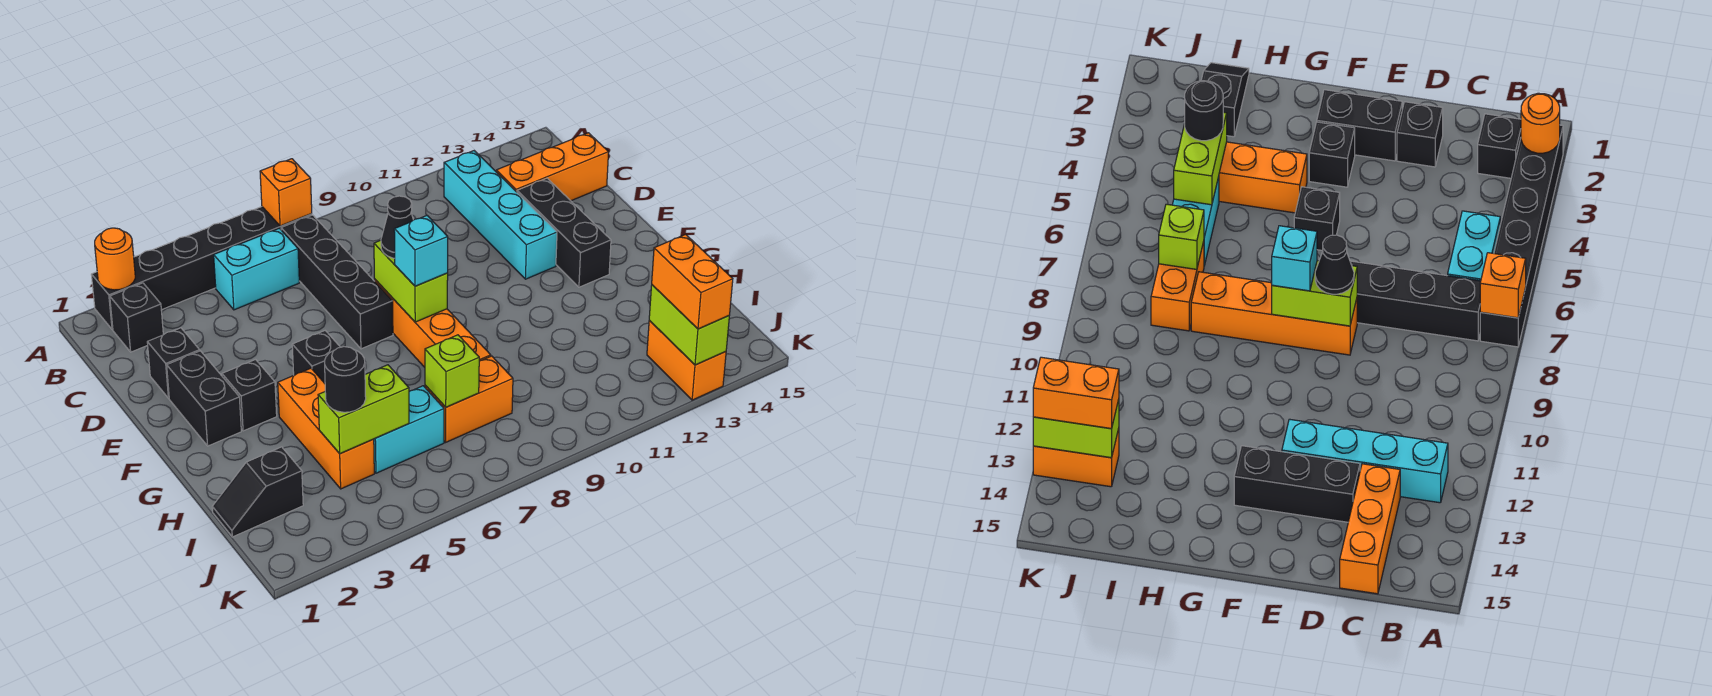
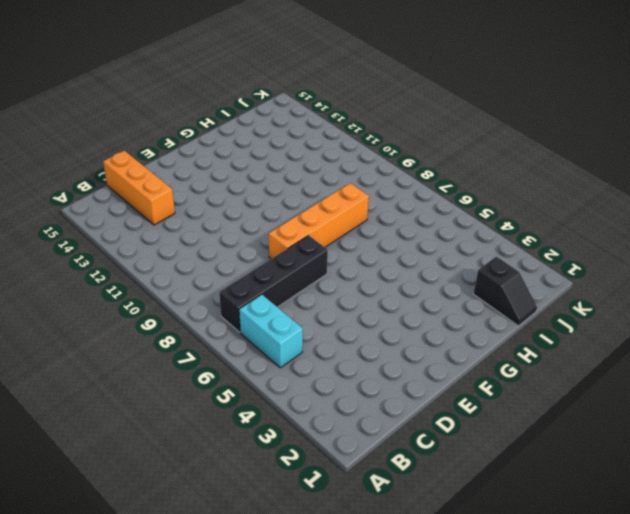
none -> black brick A2:A7 level 1
none -> black brick B2 level 1
none -> cyan brick B12:E12 level 1

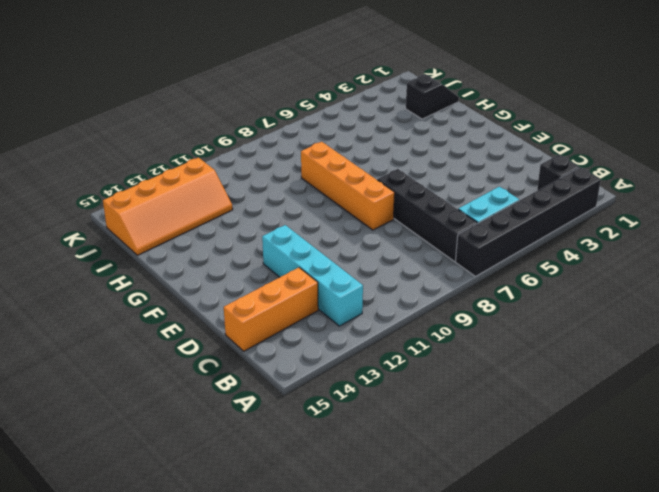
orange slope I12:J15 level 1 top J -> orange brick J13:K13 level 1
none -> black brick D2 level 1
none -> black brick D13:F13 level 1
none -> black brick E2:F2 level 1

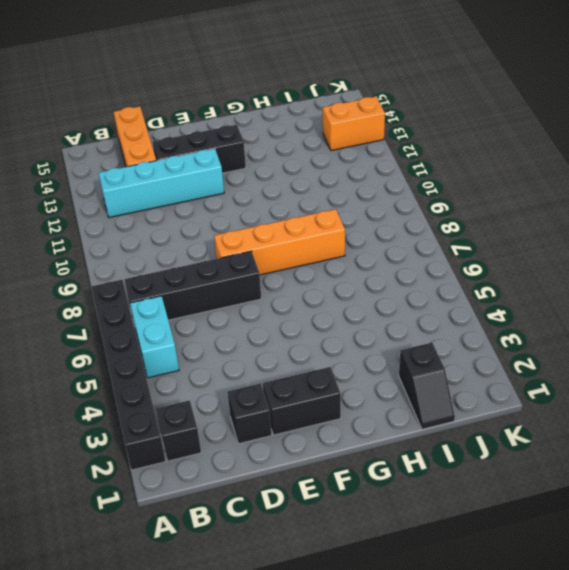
none -> black brick F3 level 1
none -> black brick F5 level 1
none -> orange brick G4:I4 level 1

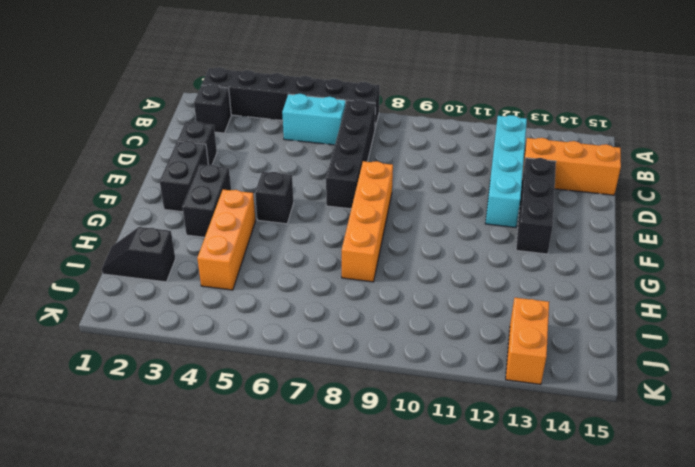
black brick F3:G3 level 1 -> black brick F3 level 1
none -> cyan brick I5:I6 level 1
none -> orange brick I7:I8 level 1
none -> orange round brick A2 level 2

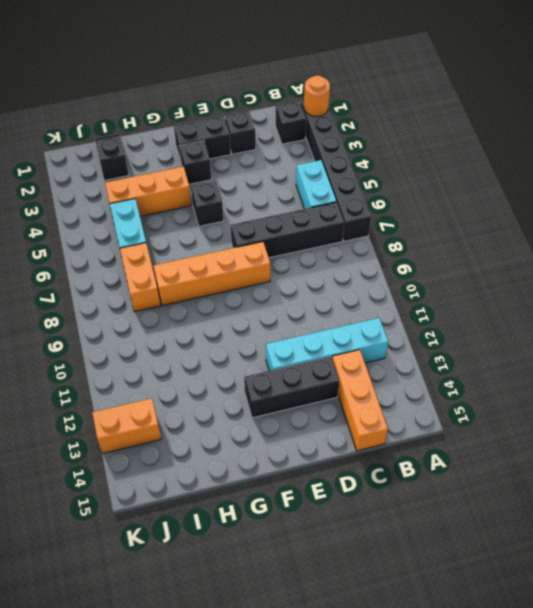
none -> orange brick A7 level 2
none -> lime brick E8:F8 level 2
none -> lime brick I4:I5 level 2

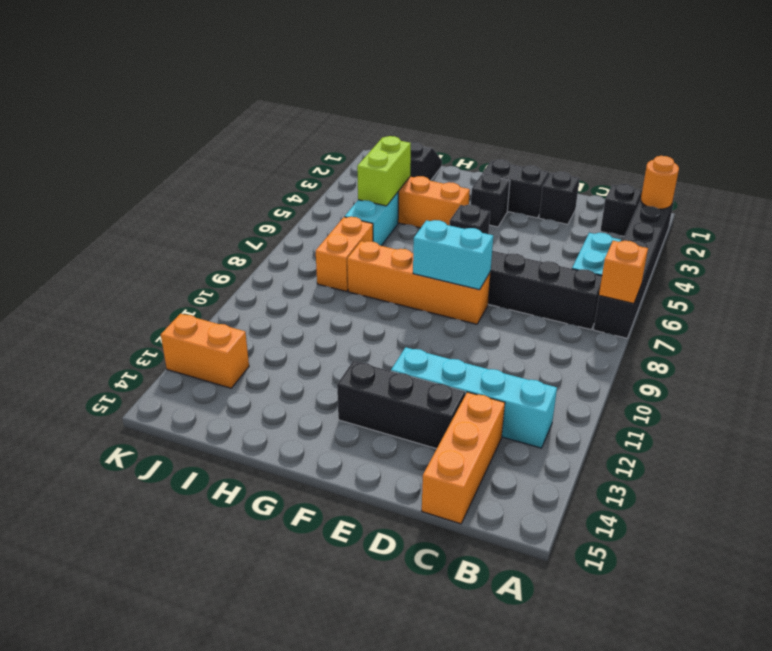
cyan brick E8:F8 level 2 -> lime brick E8:F8 level 2
none -> lime brick I7 level 2
none -> lime brick J13:K13 level 2
none -> black cone E8 level 3

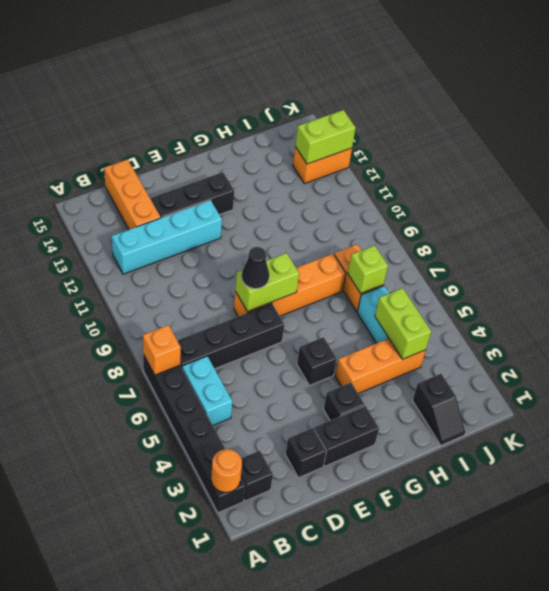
none -> cyan brick F8 level 3
none -> black round brick I4 level 3
none -> orange brick J13:K13 level 3

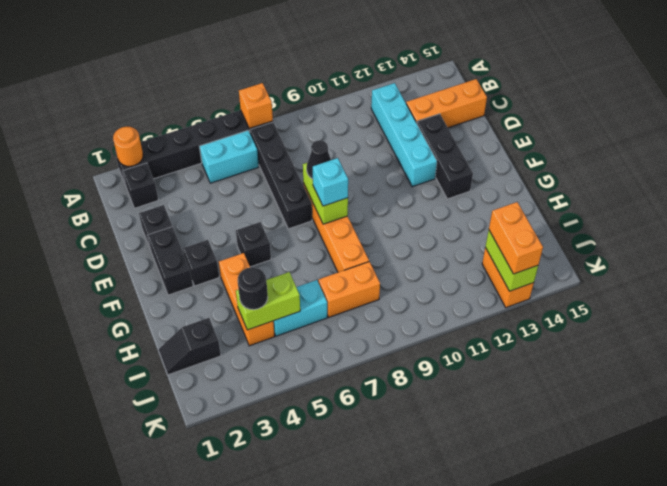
none -> lime brick I7 level 2

